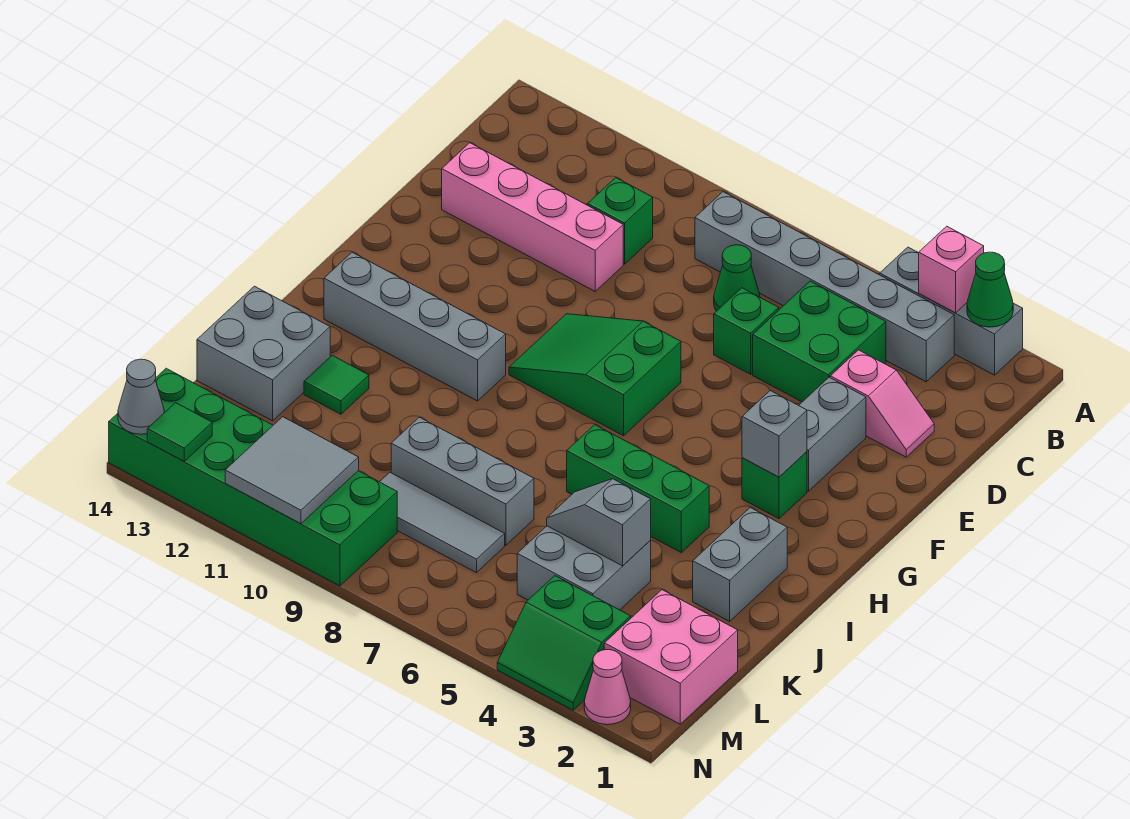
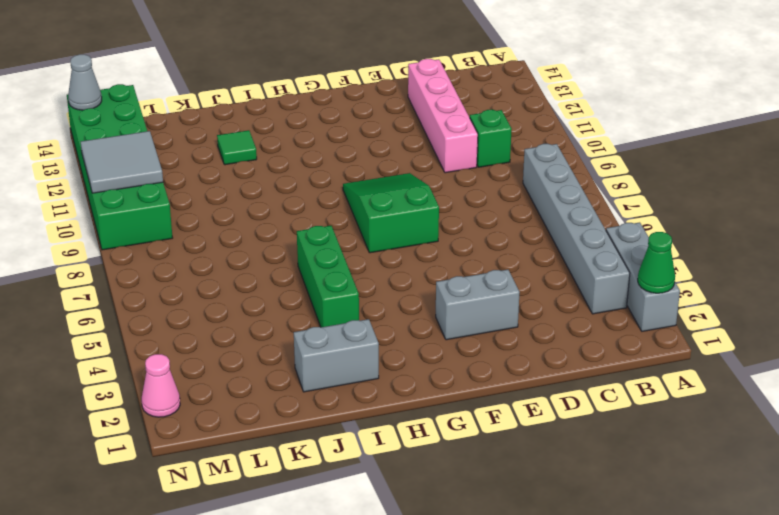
none -> green brick C4:D5 level 1
none -> green cone C7 level 1
none -> pink slope D2:D3 level 1 top 3
none -> green brick D6 level 1

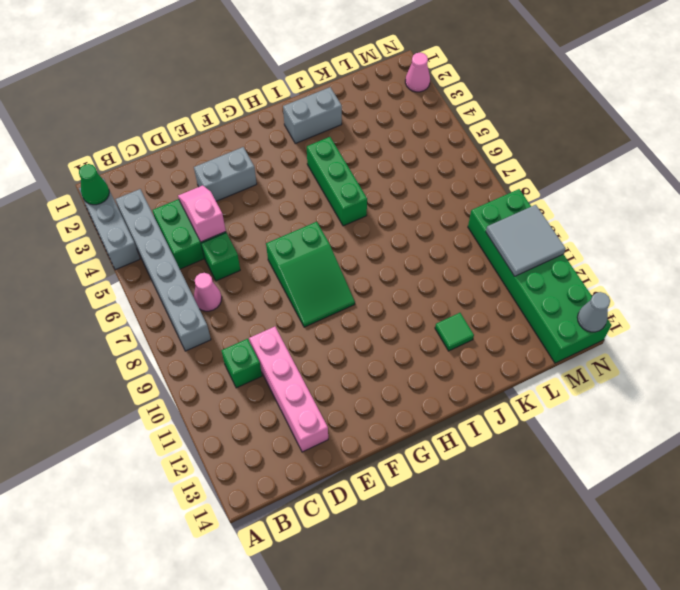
pink cone C7 level 1 -> green cone C7 level 1
pink slope D4:D5 level 2 top 5 -> pink slope D2:D3 level 1 top 3
none -> green brick G3 level 1
none -> grey brick H10:H13 level 1
none -> grey brick J13:K14 level 1
none -> grey brick K4:L5 level 1

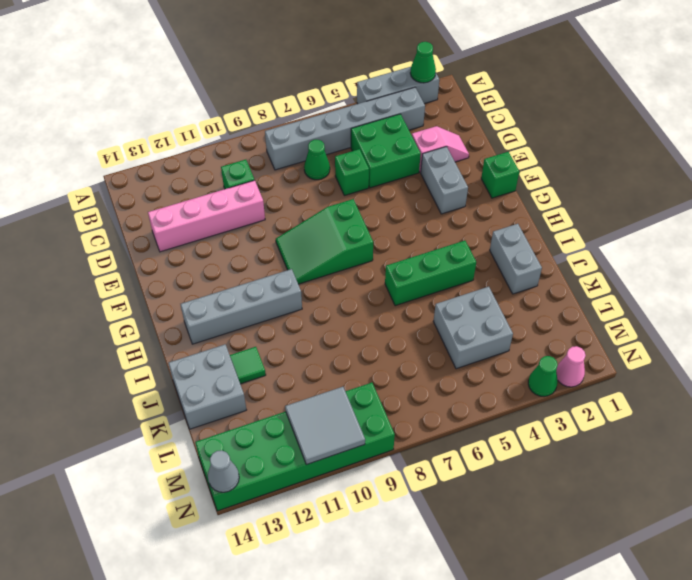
green brick F1 level 1 -> green brick G3 level 1
green cone N3 level 1 -> green slope M3:N4 level 1 top M
none -> grey brick K7:K9 level 1
none -> pink brick L1:M2 level 1
none -> grey tile L7:L9 level 1
none -> pink brick A3 level 2

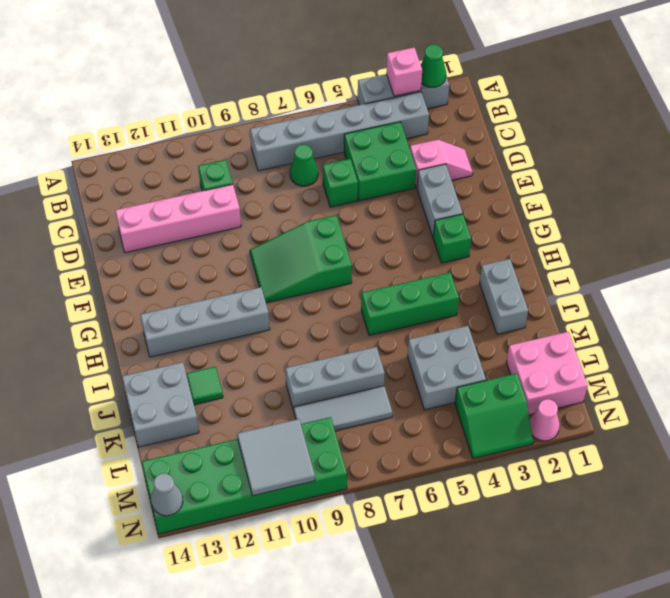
none -> grey brick G3 level 2
none -> grey slope K4:K5 level 2 top 4
none -> green tile N13 level 2

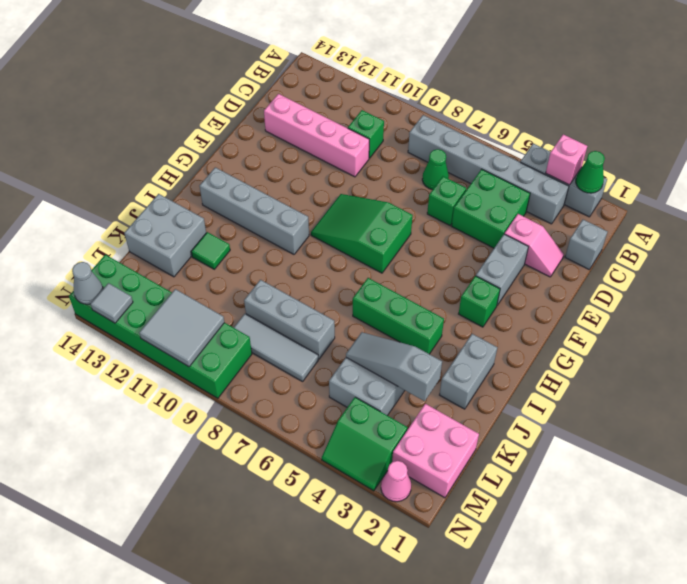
grey brick C1 level 1 -> grey brick G3 level 2
grey slope K3:K5 level 2 top 3 -> grey slope K4:K5 level 2 top 4
grey tile N13 level 2 -> green tile N13 level 2

